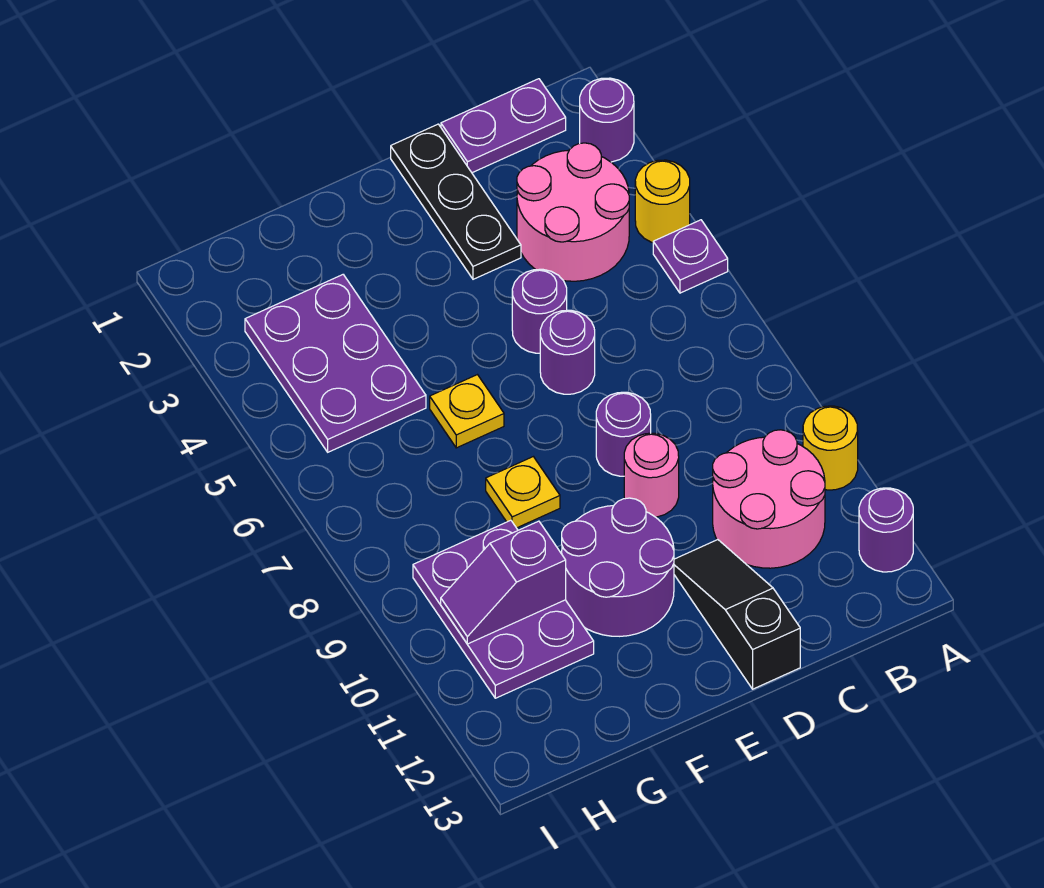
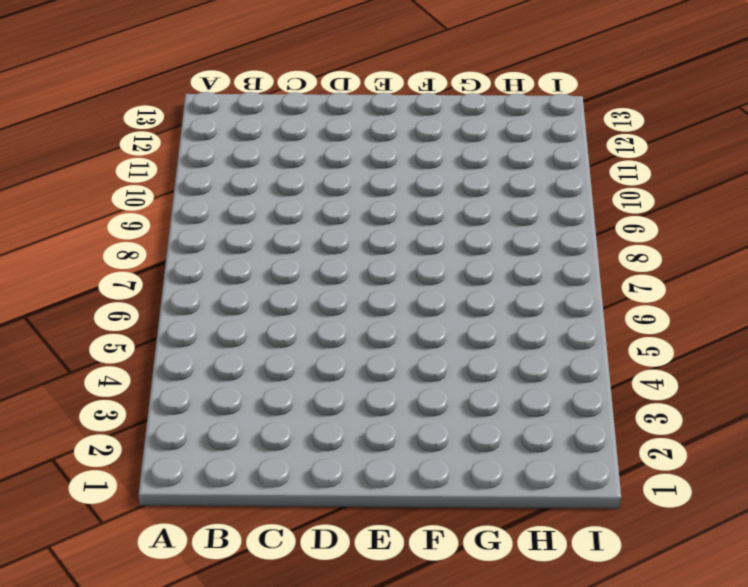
none -> purple round brick A2 level 1
none -> yellow round brick A4 level 1
none -> purple plate A5 level 1

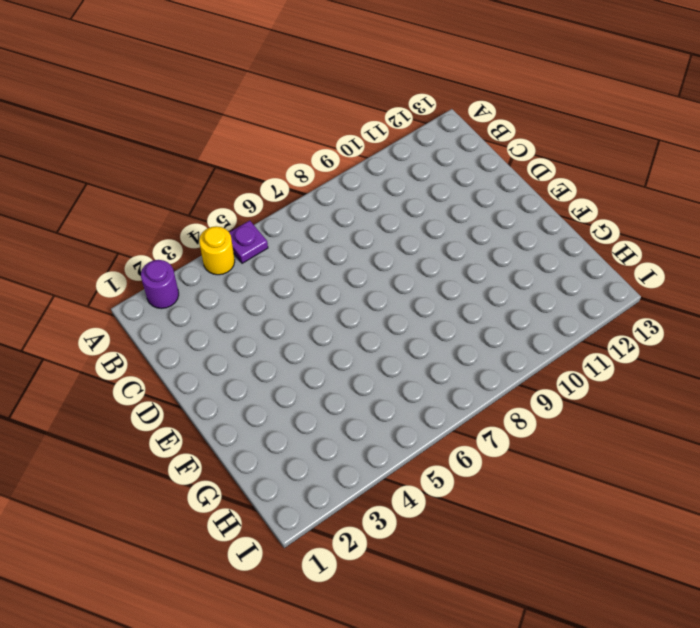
none -> yellow round brick A10 level 1
none -> purple round brick A12 level 1
none -> purple plate B1:C1 level 1

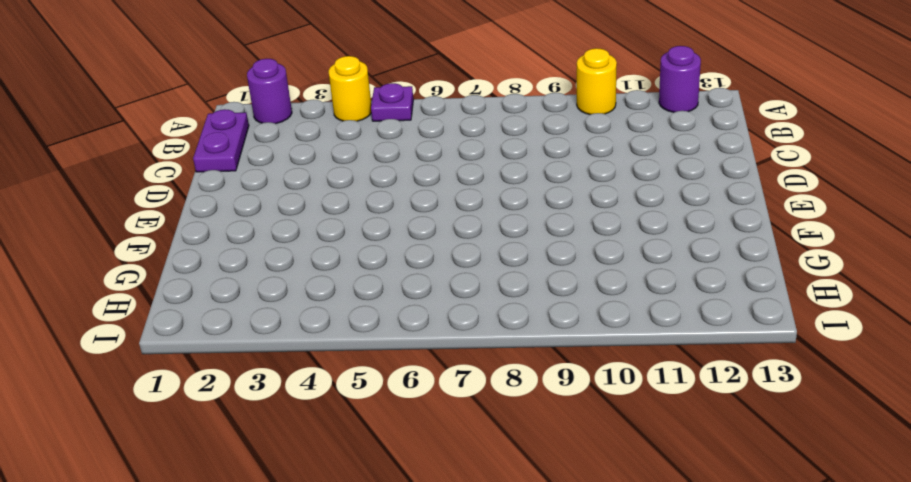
none -> pink round brick B3:C4 level 1
none -> pink round brick B10:C11 level 1
none -> black plate D1:D3 level 1

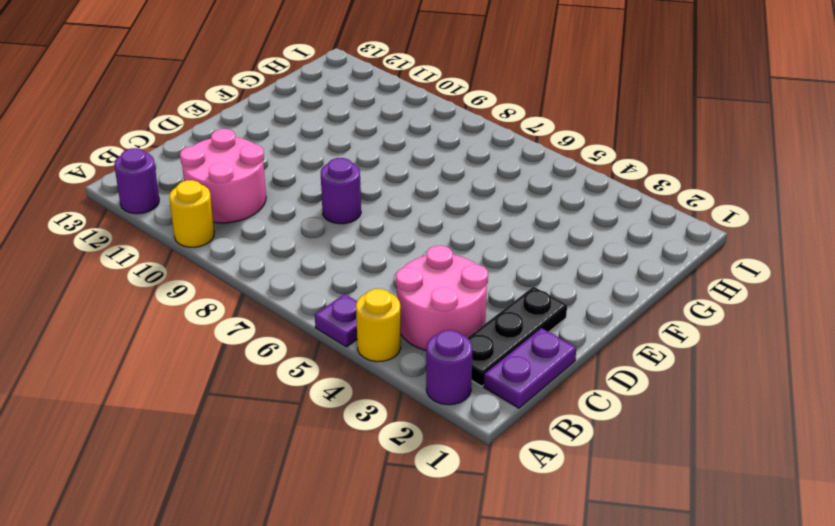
black plate B2:D2 level 1 -> black plate D1:D3 level 1
none -> purple round brick D5 level 1
none -> purple round brick D6 level 1
none -> pink round brick D9 level 1

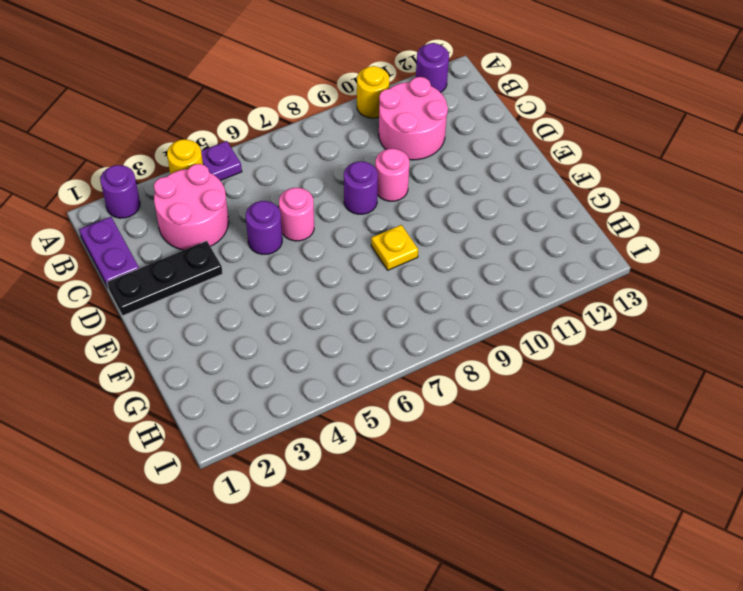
pink round brick D6 level 1 -> purple round brick D6 level 1
none -> black slope D11:D13 level 1 top 13
none -> purple round brick E10:F11 level 1
none -> yellow plate F6 level 1

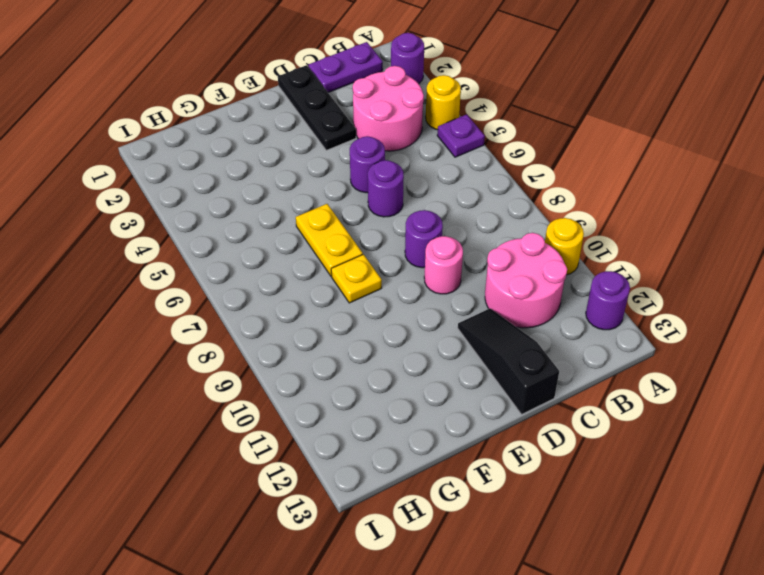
yellow plate F6:F7 level 1 -> yellow plate F6 level 1
none -> purple round brick E10:F11 level 1
none -> purple plate G3:H5 level 1
none -> purple plate G9:H11 level 1

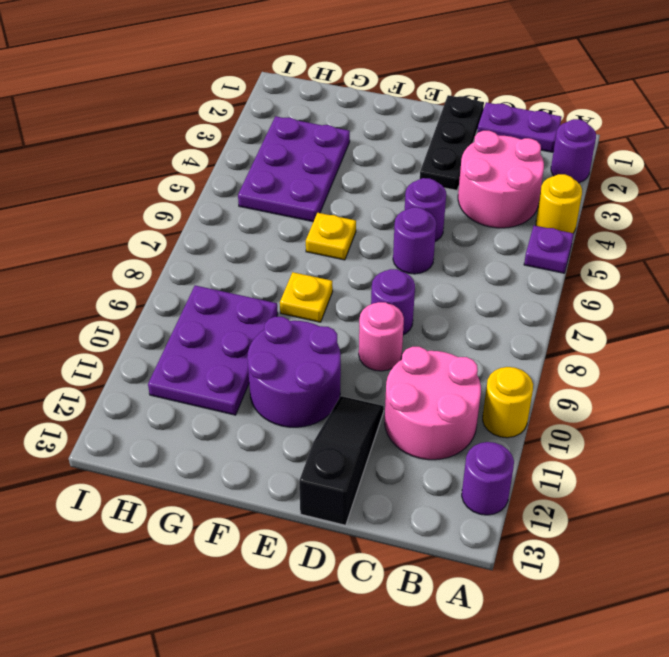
none -> purple slope G10:H10 level 2 top G

